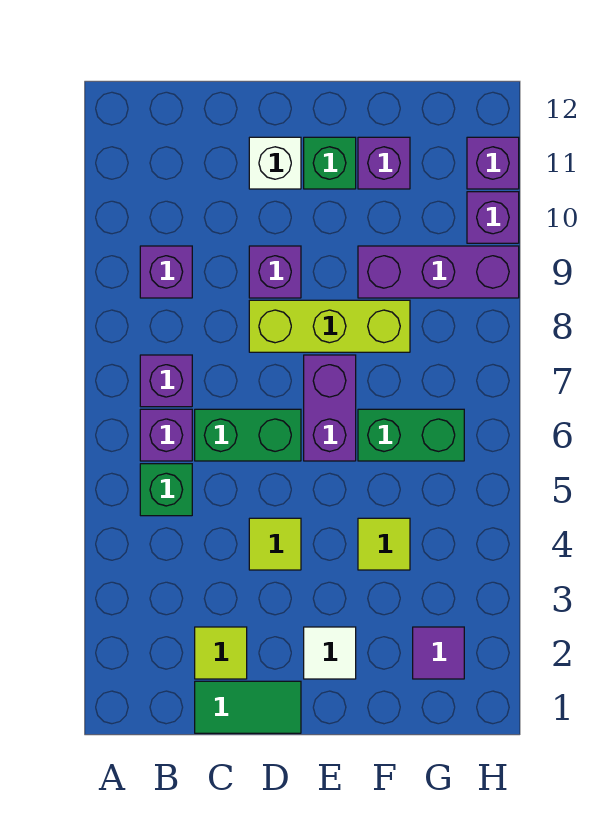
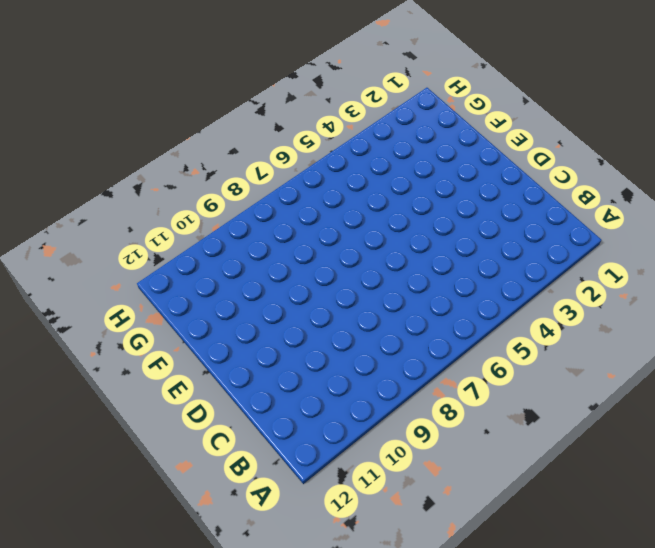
none -> green brick B5 level 1
none -> purple brick B6 level 1
none -> purple brick B7 level 1

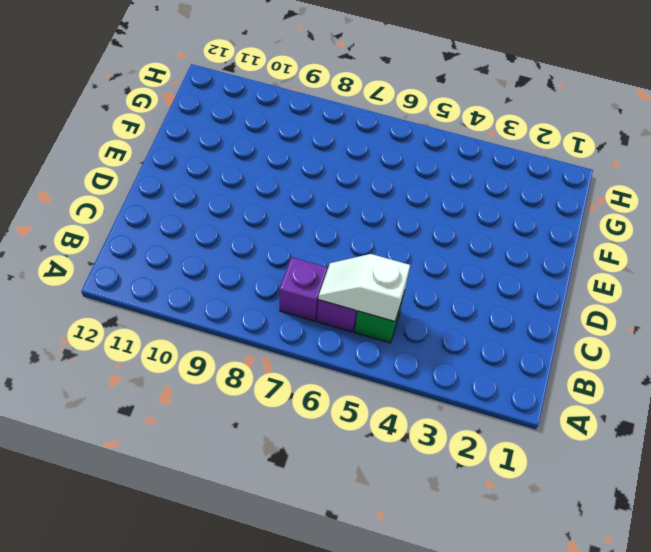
white slope B5:B6 level 2 top 5 -> none
none -> purple brick B9 level 1
none -> green tile C1:D1 level 1
none -> lime tile C2 level 1

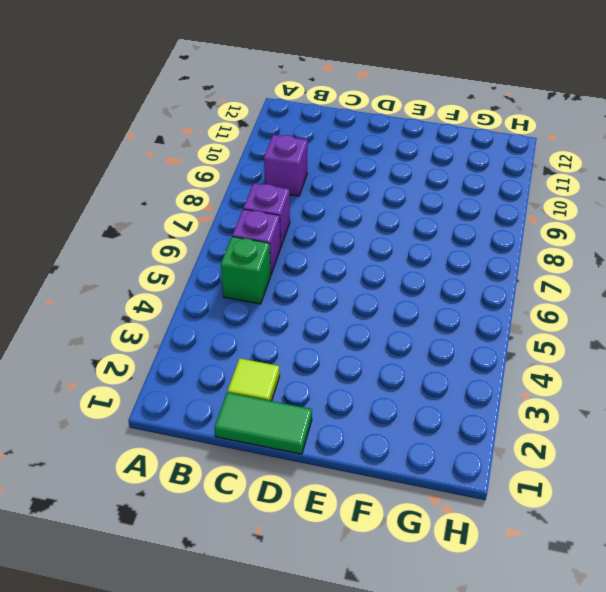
none -> green brick C6:D6 level 1
none -> lime tile D4 level 1
none -> lime brick D8:F8 level 1

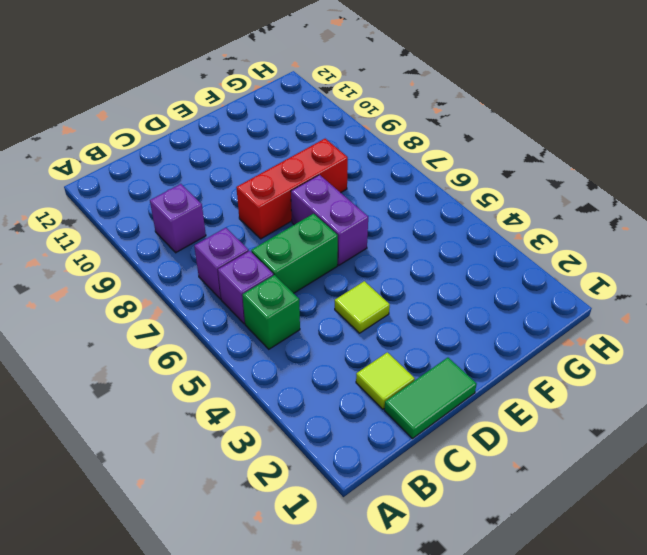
red brick D8:F8 level 1 -> lime brick D8:F8 level 1
none -> purple brick D9 level 1
none -> white brick D11 level 1
none -> white tile E2 level 1

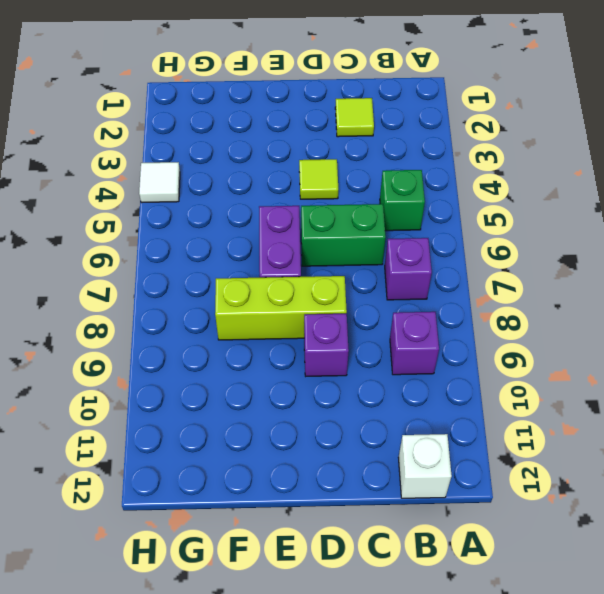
white brick B12 level 1 -> white brick D11 level 1
white tile H4 level 1 -> white tile E2 level 1
none -> purple brick B6 level 1
none -> green tile C1:D1 level 1
none -> green brick E11 level 1

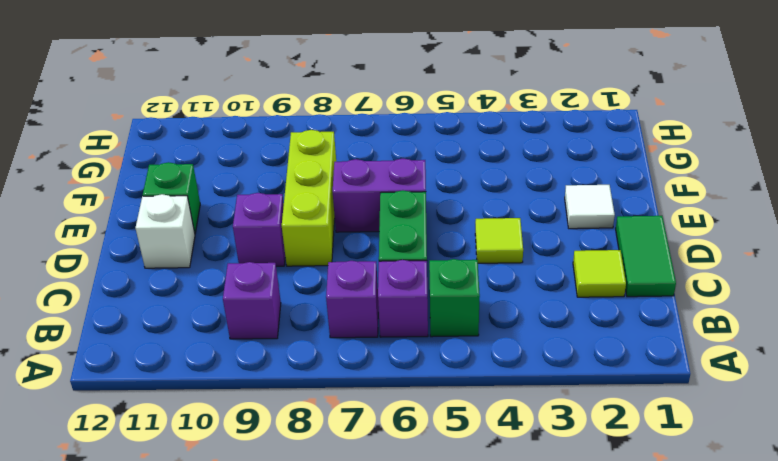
none -> lime tile F4 level 1
none -> green brick F6:G6 level 1
none -> purple brick F9:H9 level 1

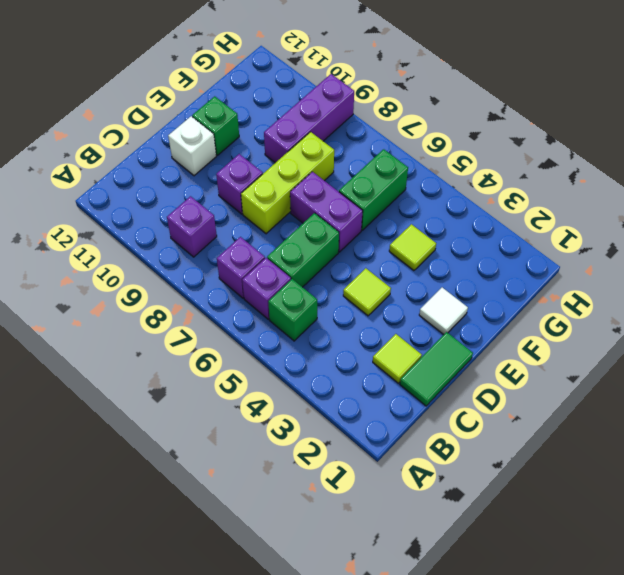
none -> purple brick F11 level 1
none -> purple tile G2 level 1
none -> purple brick H10 level 1

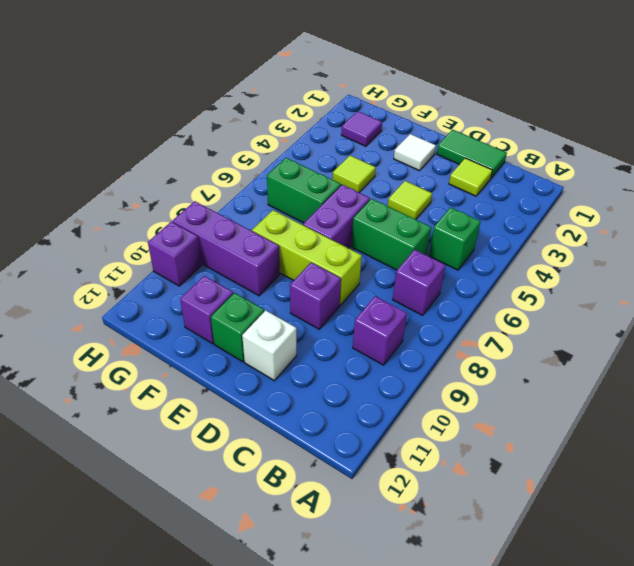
none -> purple brick B6 level 1
none -> purple brick H11 level 1

